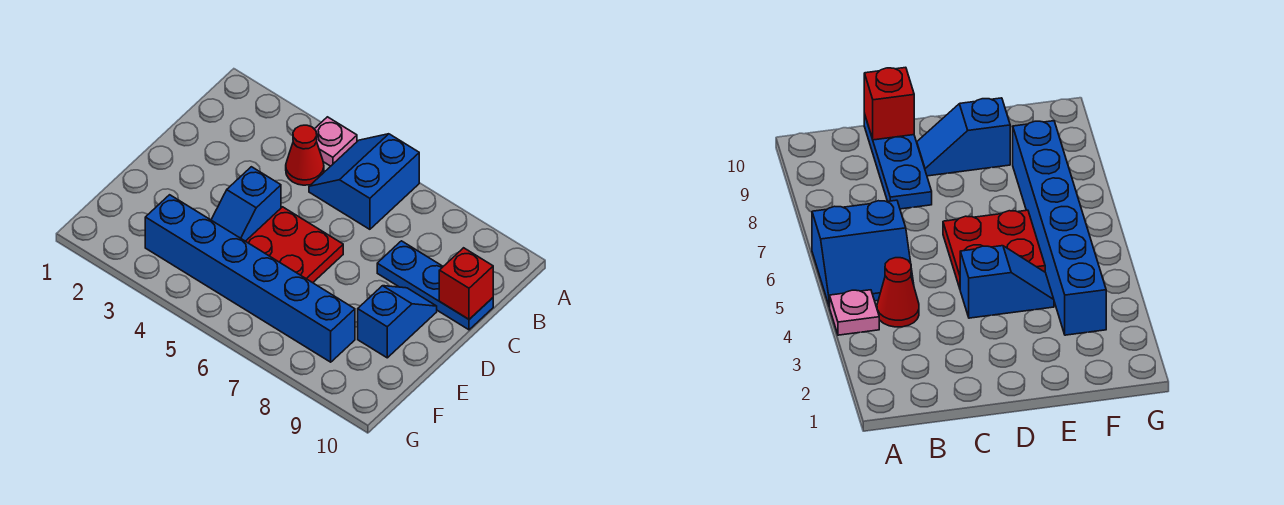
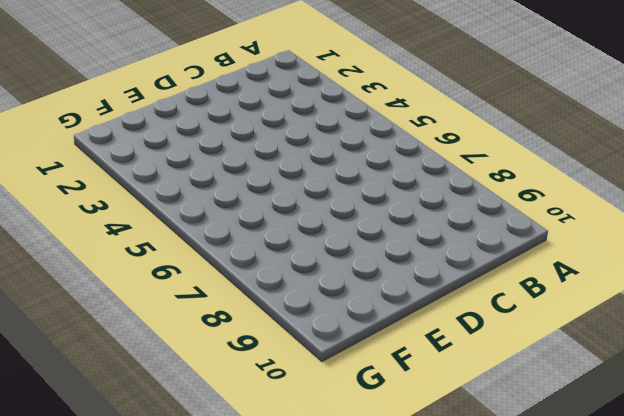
none -> pink plate A4 level 1
none -> blue slope A5:B6 level 1 top 6

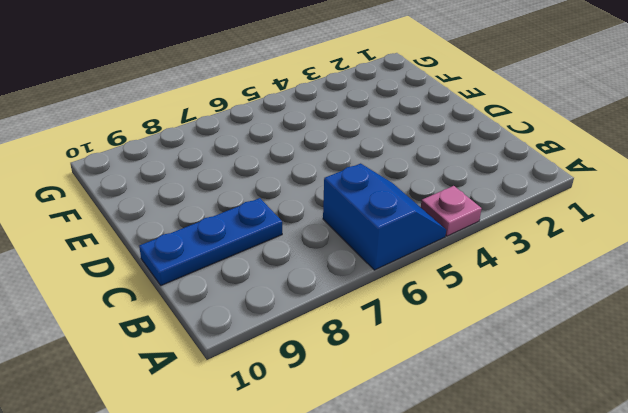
none -> red cone B4 level 1
none -> blue slope D4:E4 level 1 top D

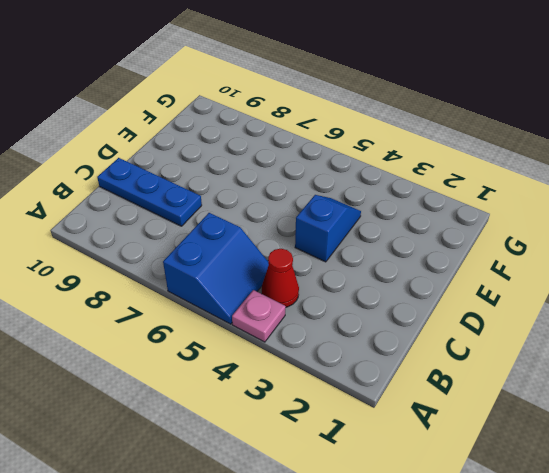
none -> red plate D5:E6 level 1
none -> blue slope D9:E9 level 1 top E

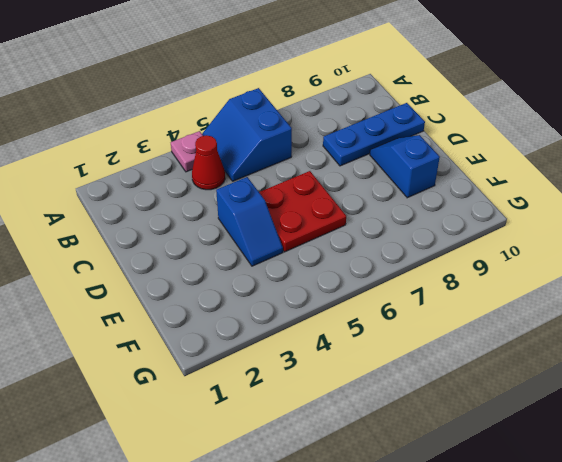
none -> blue brick F3:F8 level 1
none -> red brick C10 level 2

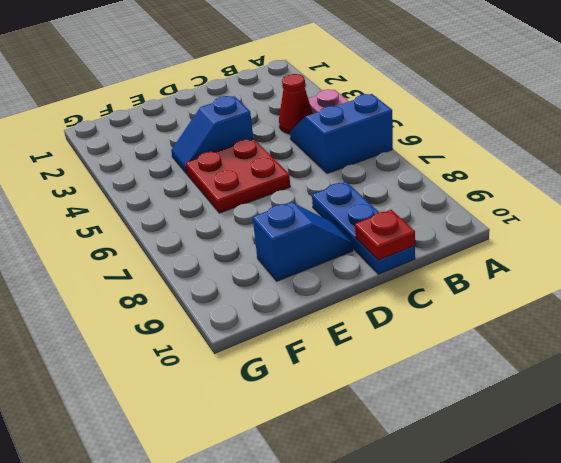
red plate C10 level 2 -> red brick C10 level 2
none -> blue brick F3:F8 level 1

